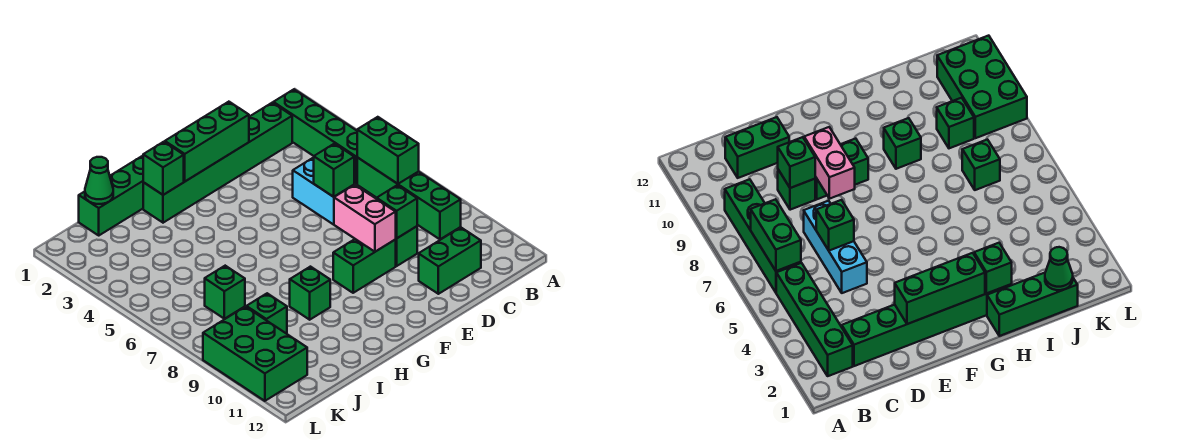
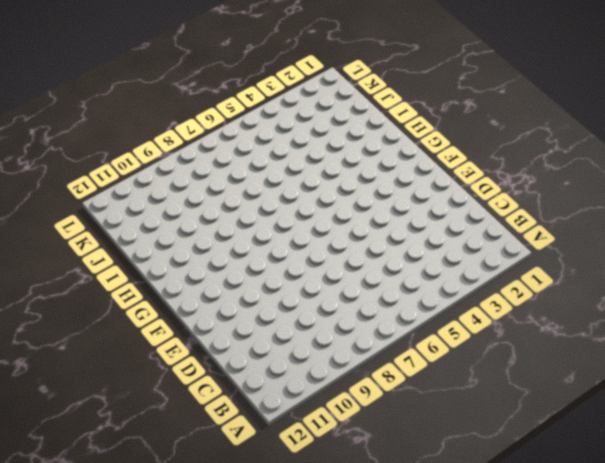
none -> green brick B2:B5 level 1
none -> green brick B6:B9 level 1
none -> green brick C2:H2 level 1

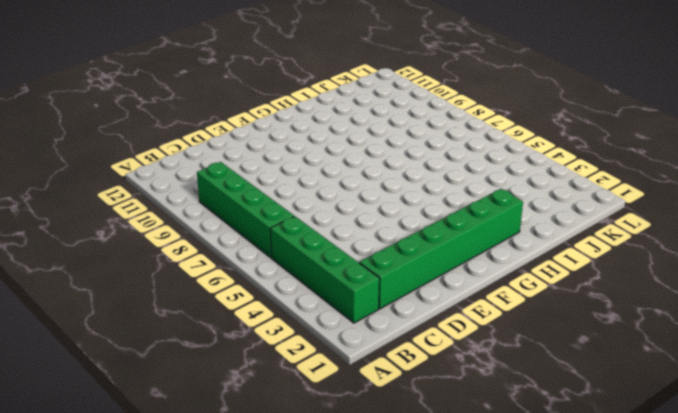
none -> green brick C11:D11 level 1
none -> cyan brick D5:D7 level 1
none -> green brick D9 level 1

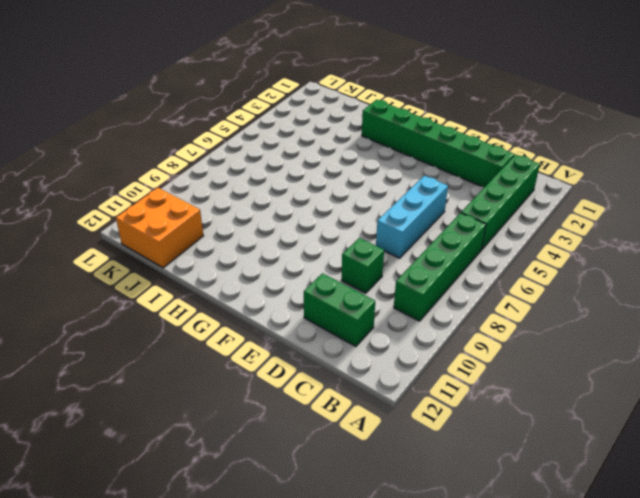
orange brick J11:K12 level 1 -> green brick K9:L11 level 1
none -> green brick E9:F9 level 1
none -> green brick H1:J1 level 1
none -> green brick H9 level 1

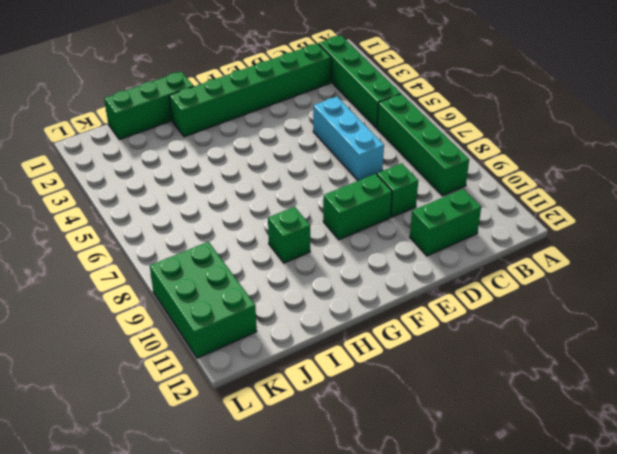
none -> green brick J7 level 1
none -> green brick J9 level 1
none -> green brick B6:B7 level 2

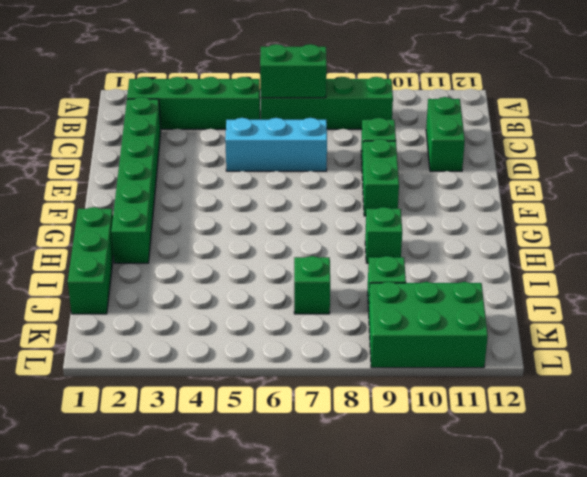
none -> green brick D6 level 2
none -> green brick D9 level 2
none -> green brick E2:G2 level 2

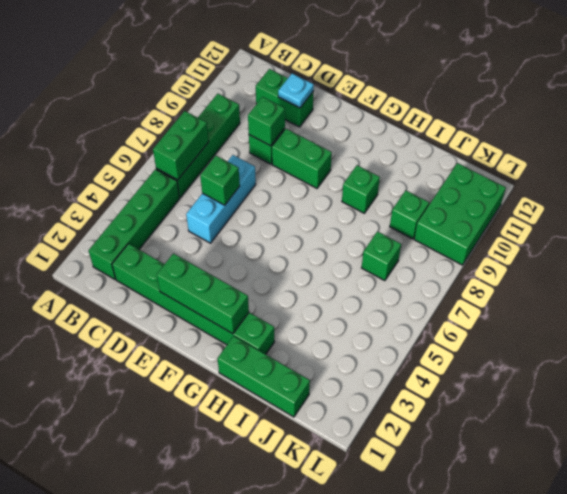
cyan plate D11 level 2 -> none
none -> pink brick E8:E9 level 2
none -> green brick H2 level 2
none -> green cone J1 level 2

